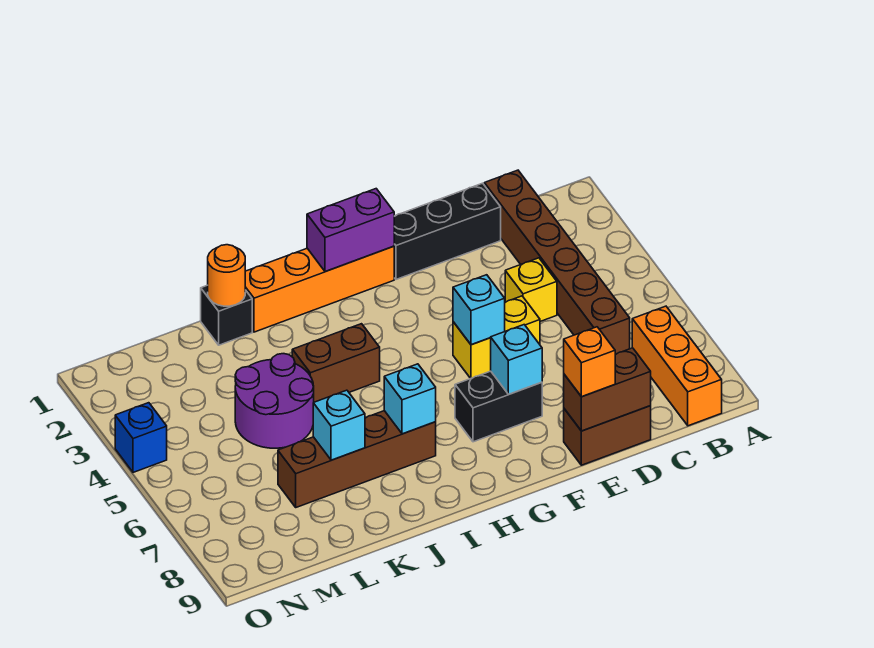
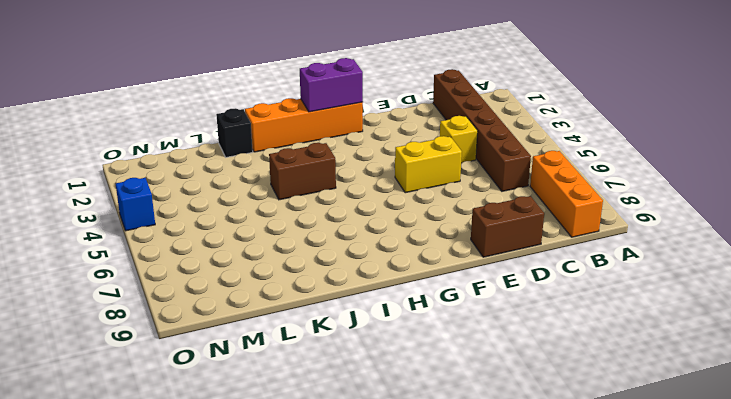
none -> black brick D1:F1 level 1
none -> black brick F7:G7 level 1
none -> brown brick I7:L7 level 1

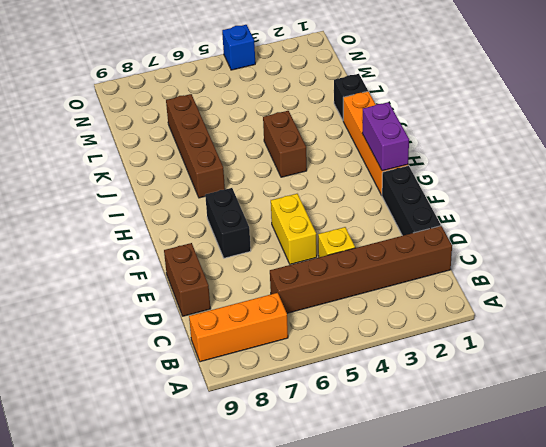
none -> purple round brick K4:L5 level 1
none -> brown brick D9:E9 level 2
none -> cyan brick F5 level 2

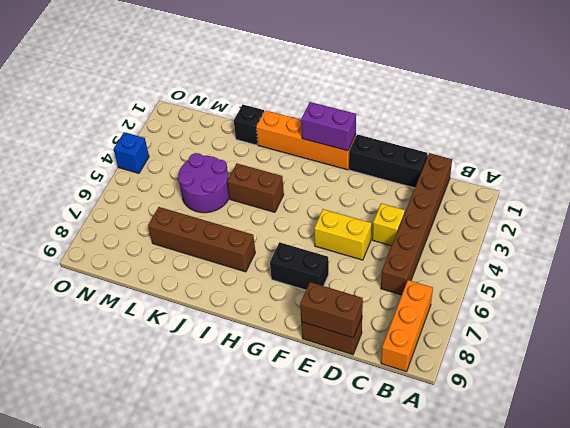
none -> cyan brick F5 level 2
none -> cyan brick F7 level 2
none -> cyan brick I7 level 2

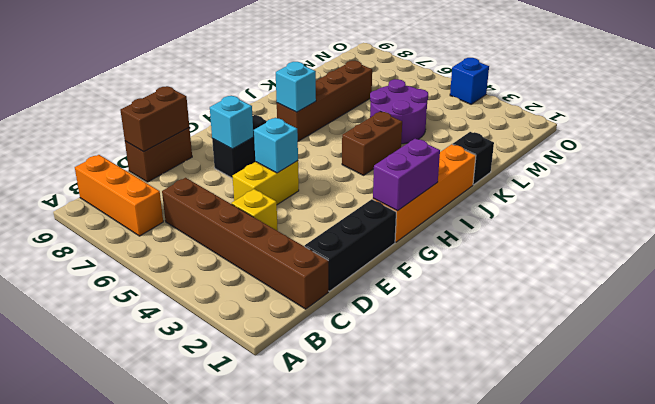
none -> orange round brick K1 level 2
none -> cyan brick K7 level 2
none -> orange brick E9 level 3

